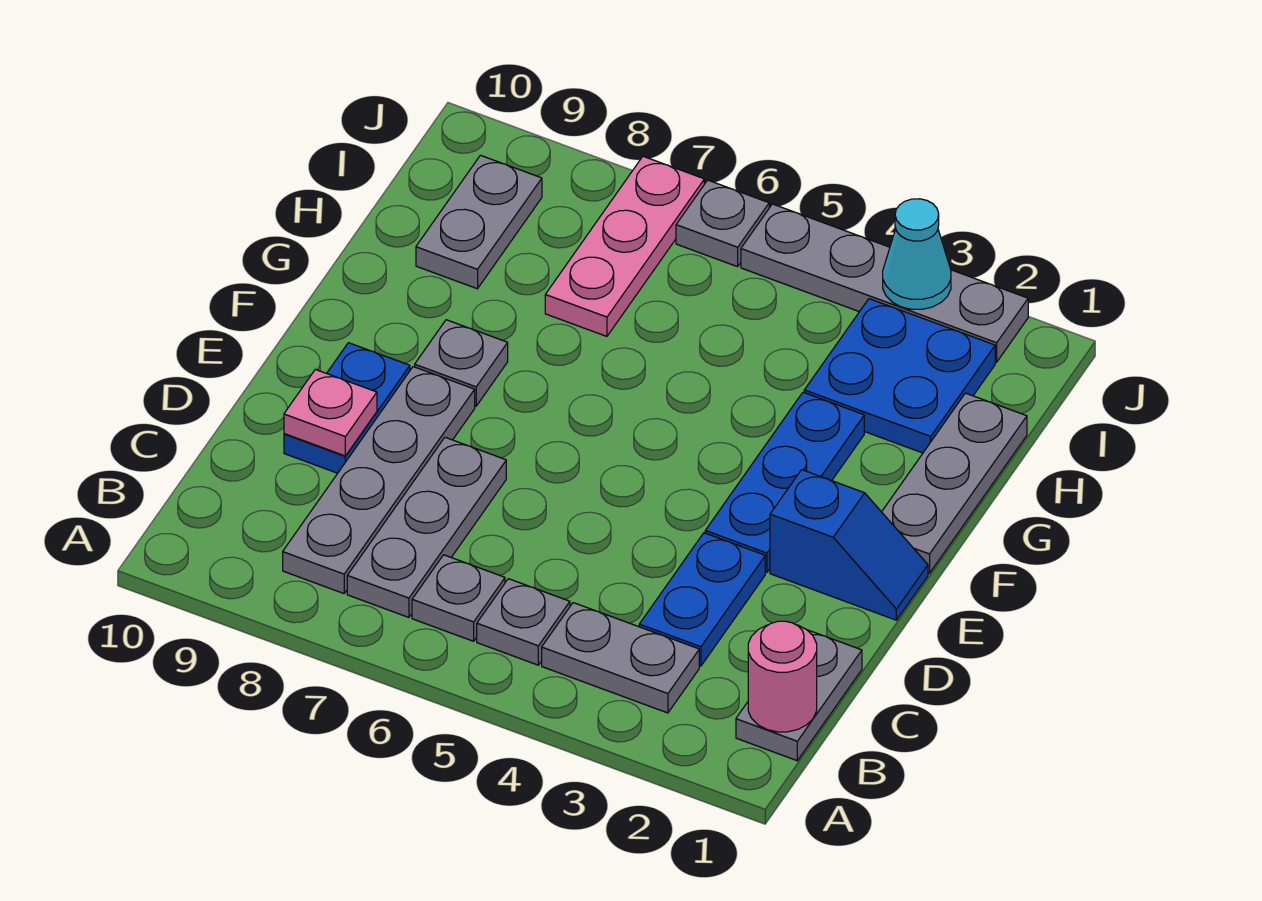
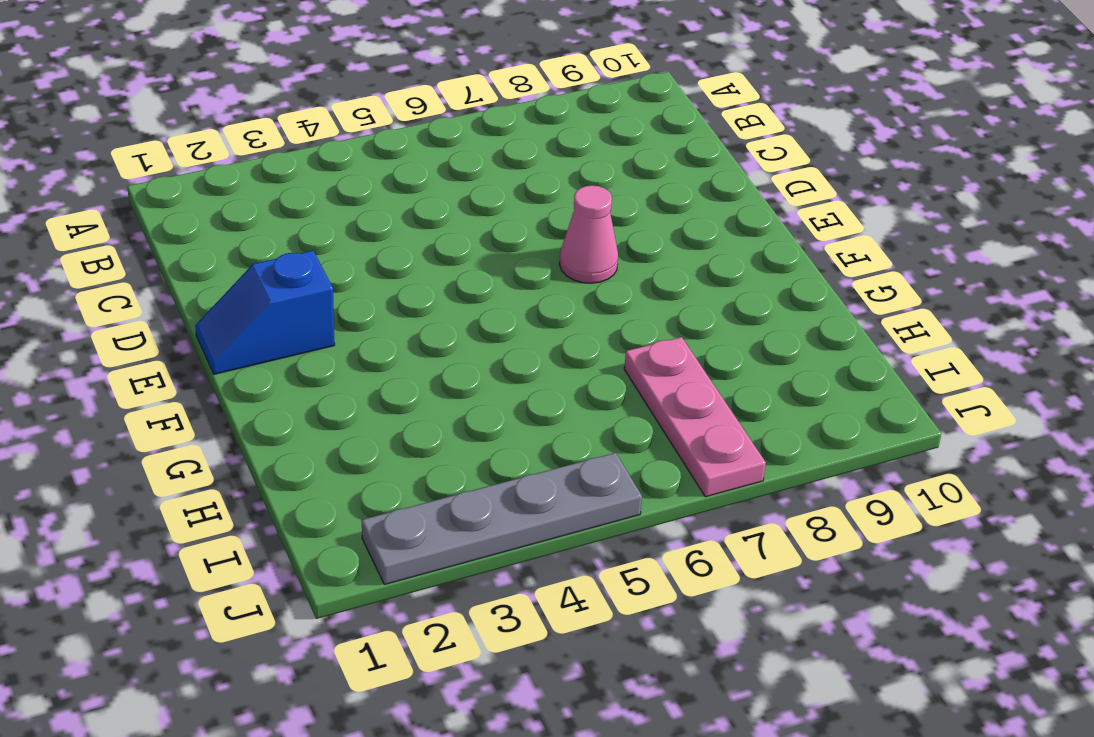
pink cone E7 level 1 -> none
none -> grey plate B1:C1 level 1
none -> grey plate B3:B4 level 1
none -> grey plate B5 level 1

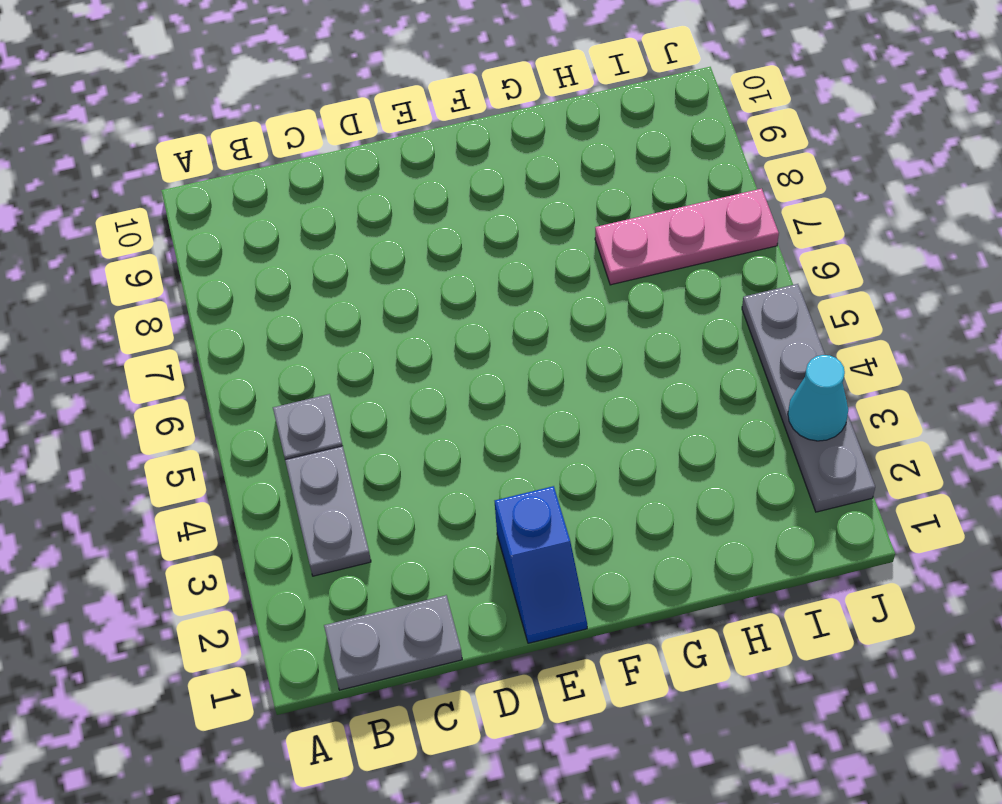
none -> grey plate B6 level 1
none -> grey plate B7:D7 level 1
none -> grey plate B8:E8 level 1

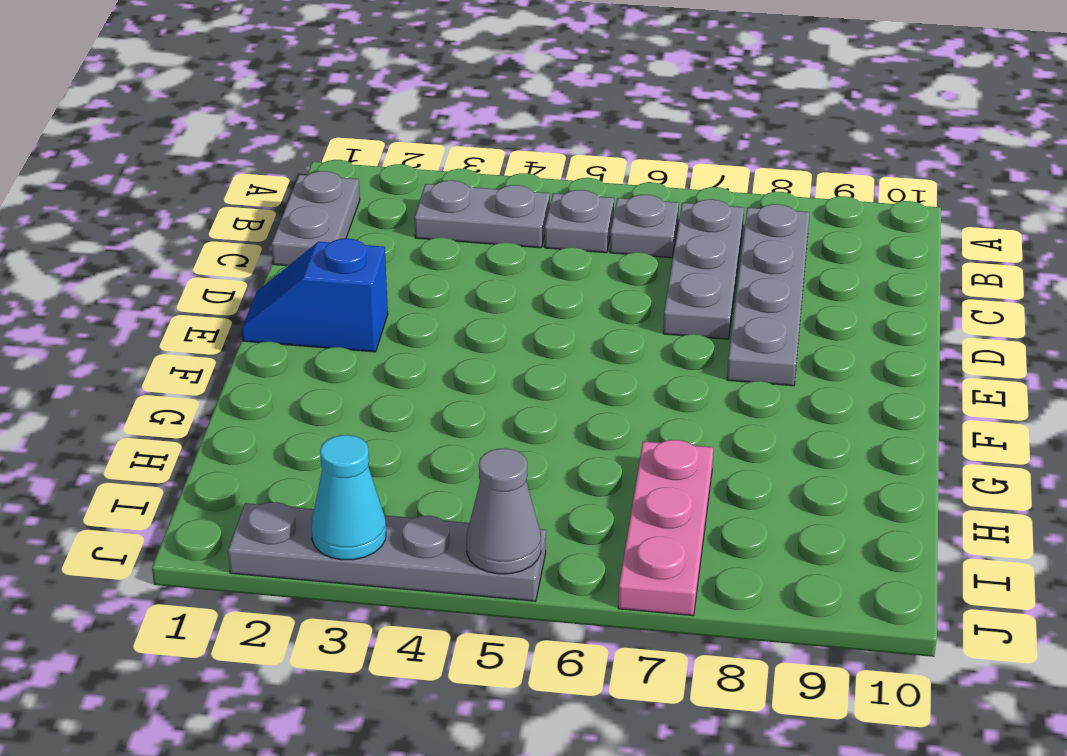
grey cone J5 level 2 -> none
none -> blue plate C3:D3 level 1
none -> blue plate D9:E9 level 1
none -> blue plate E3:G3 level 1

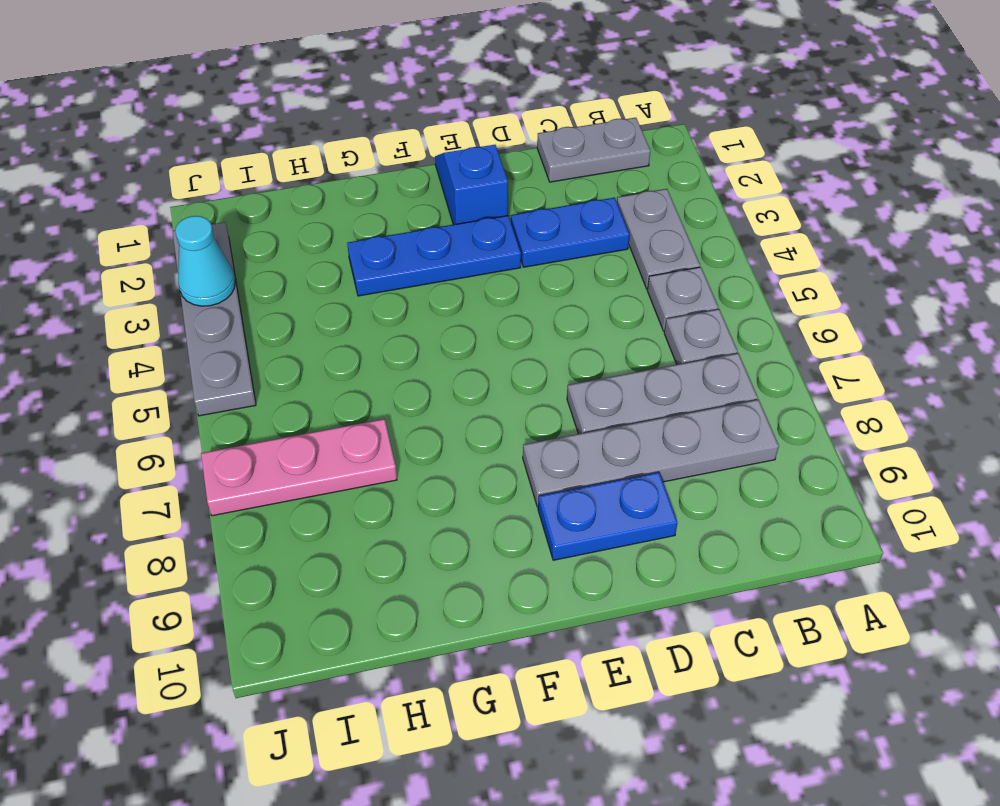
none -> grey plate F1:H1 level 1
none -> grey plate F8 level 1
none -> blue plate H2:I3 level 1

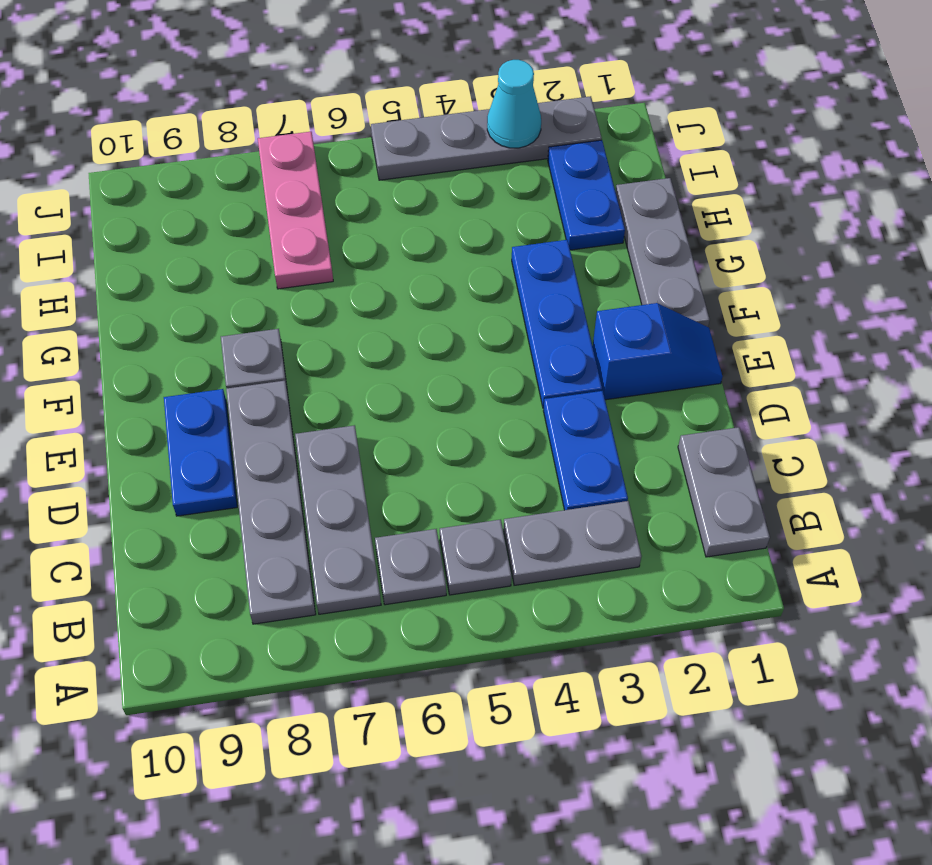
blue plate H2:I2 level 1 -> blue plate H2:I3 level 1
none -> grey plate H9:I9 level 1
none -> grey plate J6 level 1
none -> pink round brick B1 level 2

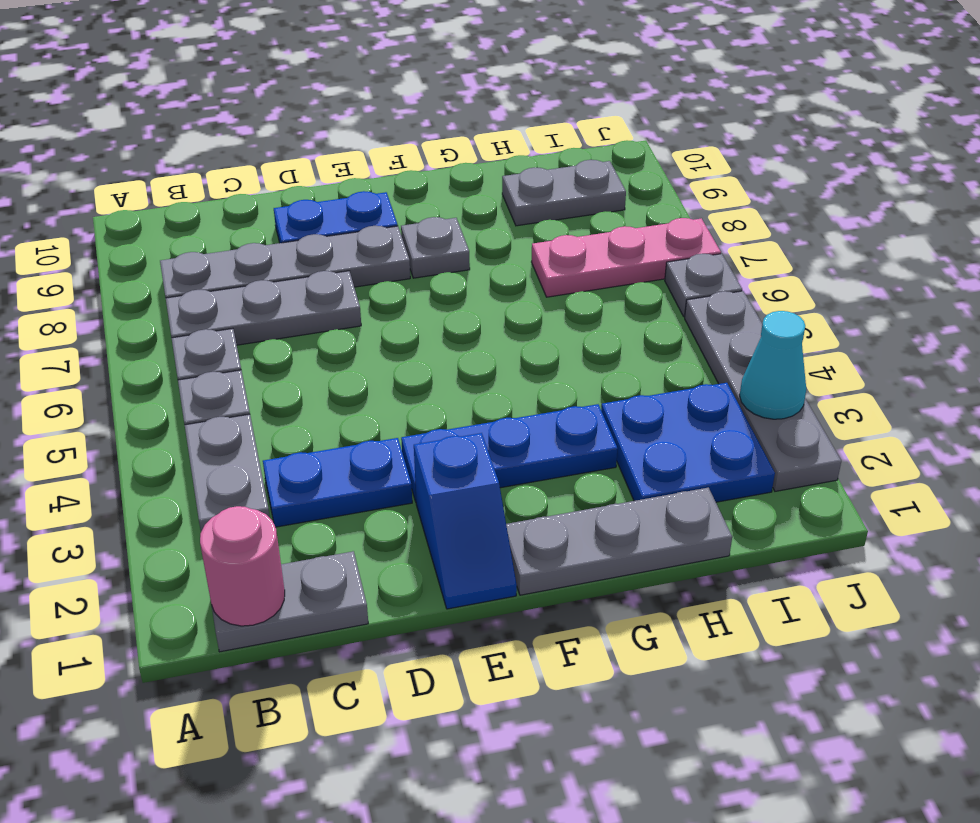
none -> pink plate D9 level 2

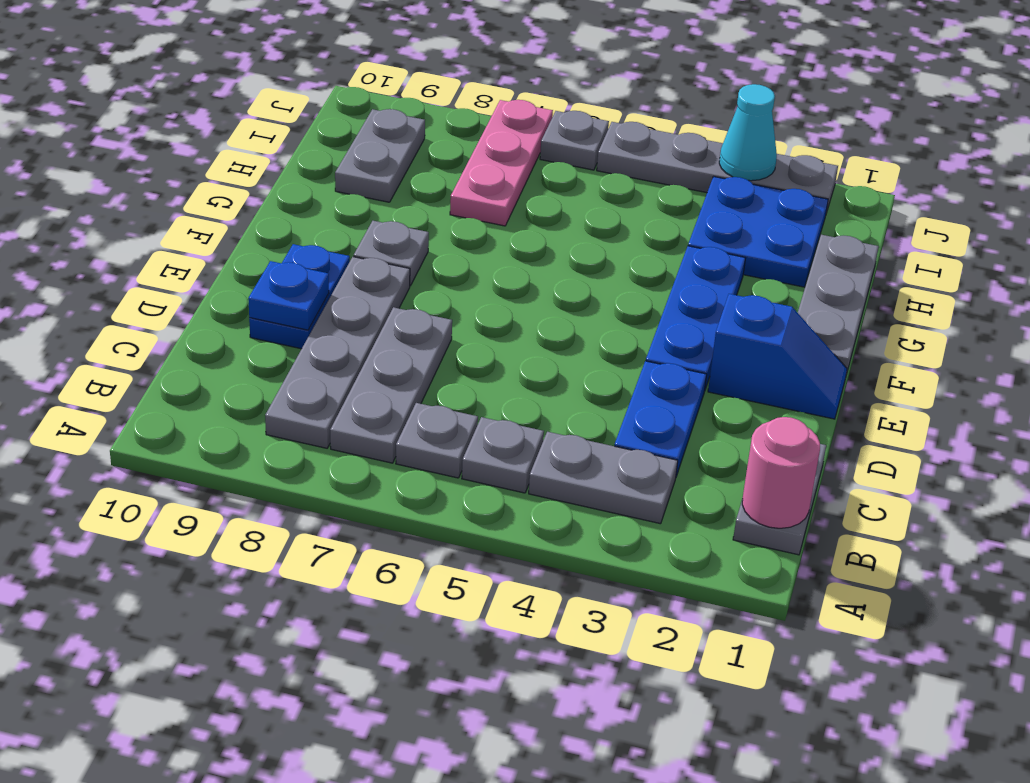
blue plate D9 level 2 -> pink plate D9 level 2

